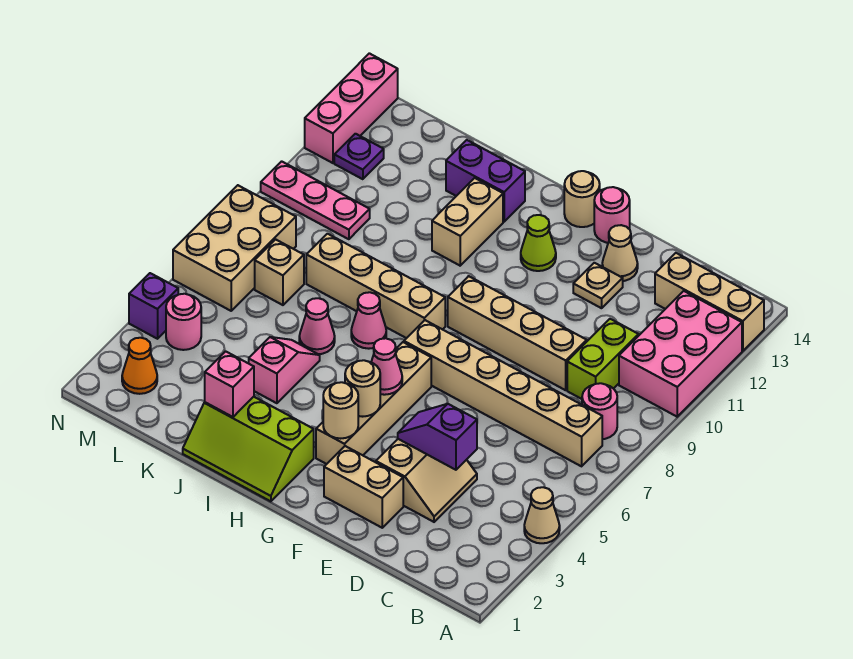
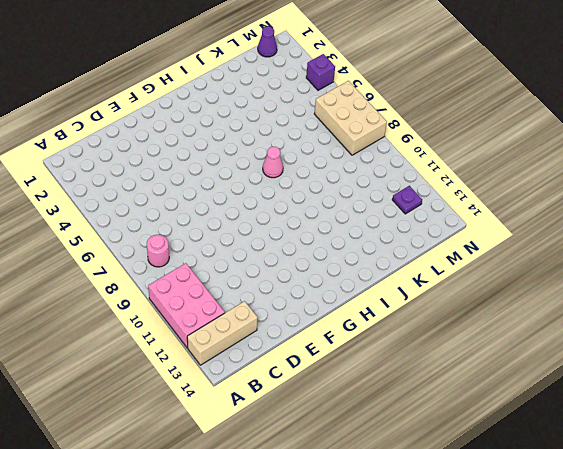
purple cone M1 level 1 -> none
none -> tan cone A4 level 1
none -> tan brick B7:G7 level 1
none -> lime brick C9:C10 level 1
none -> tan slope D3:E4 level 1 top E

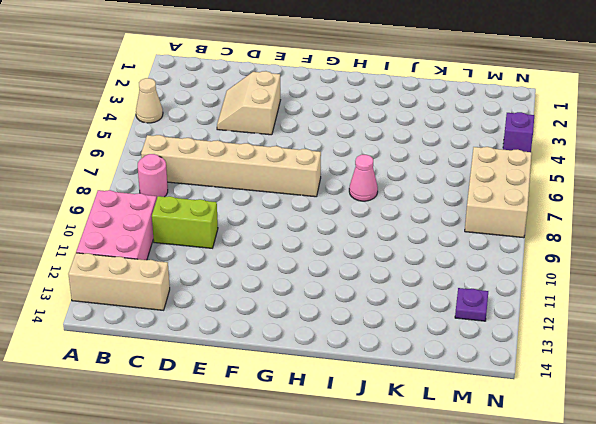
lime brick C10:D10 level 1 -> lime brick C9:C10 level 1
none -> tan brick D9:G9 level 1
none -> tan brick E2:F2 level 1
none -> tan plate E12 level 1
none -> tan cone E13 level 1

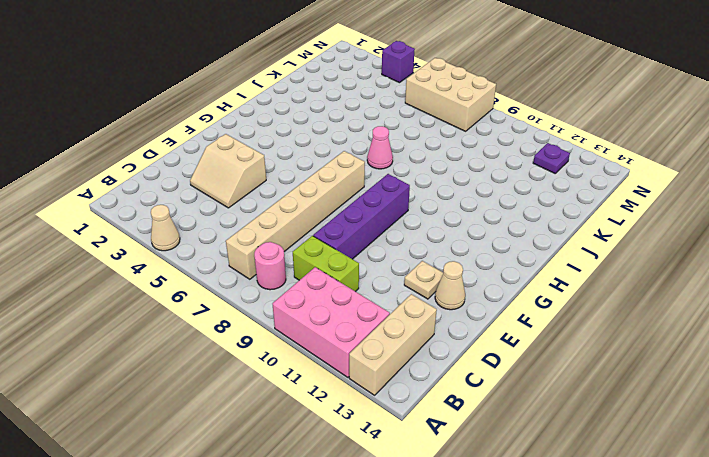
purple brick D9:G9 level 1 -> tan brick D9:G9 level 1
none -> tan brick E2:F2 level 1
none -> pink round brick F14 level 1
none -> tan brick G3:G6 level 1
none -> lime cone G12 level 1

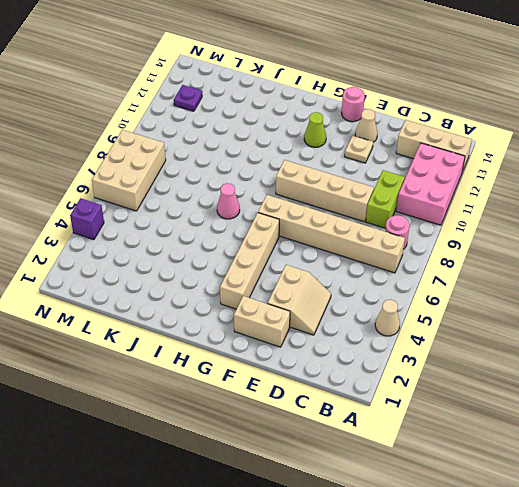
none -> tan round brick G14 level 1
none -> lime slope H1:J2 level 1 top 2
none -> tan brick H8:K8 level 1
none -> tan brick I11:I12 level 1

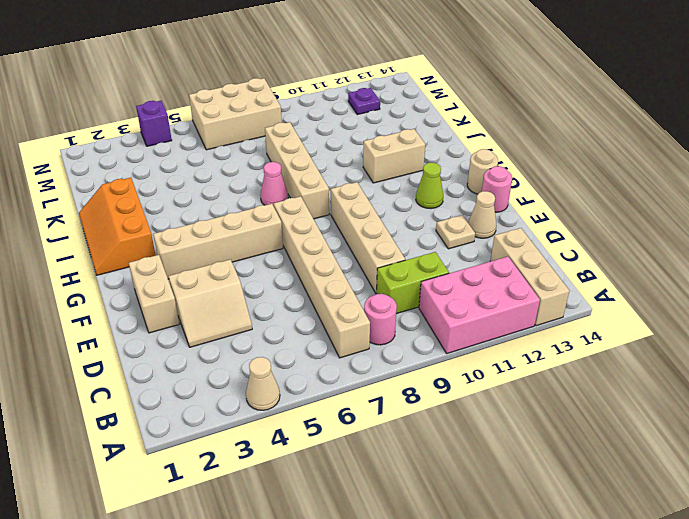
orange slope H1:J2 level 1 top 2 -> lime slope H1:J2 level 1 top 2
none -> purple brick I13:J13 level 1
none -> pink slope J4:J5 level 1 top 4
none -> pink cone J6 level 1
none -> tan brick L7 level 1

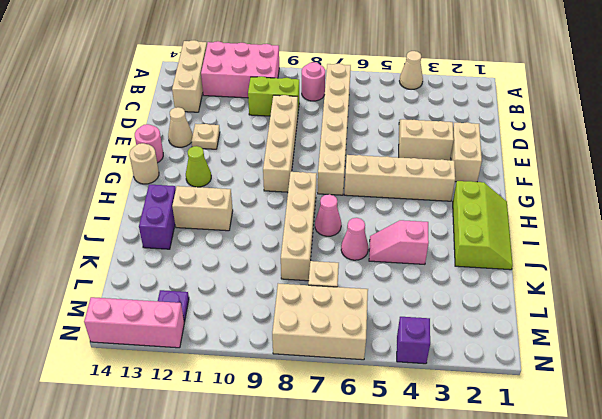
none -> pink plate L10:N10 level 1
none -> orange cone M2 level 1
none -> pink round brick M4 level 1
none -> purple slope D4:E4 level 2 top D

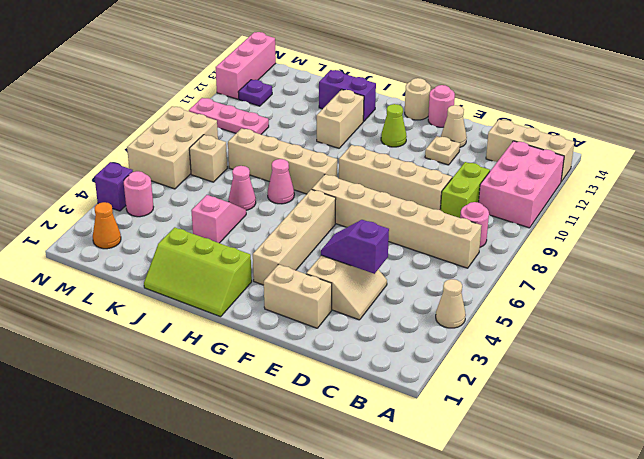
none -> tan round brick G3 level 2
none -> tan round brick G4 level 2
none -> pink cone G5 level 2
none -> pink brick J2 level 2

